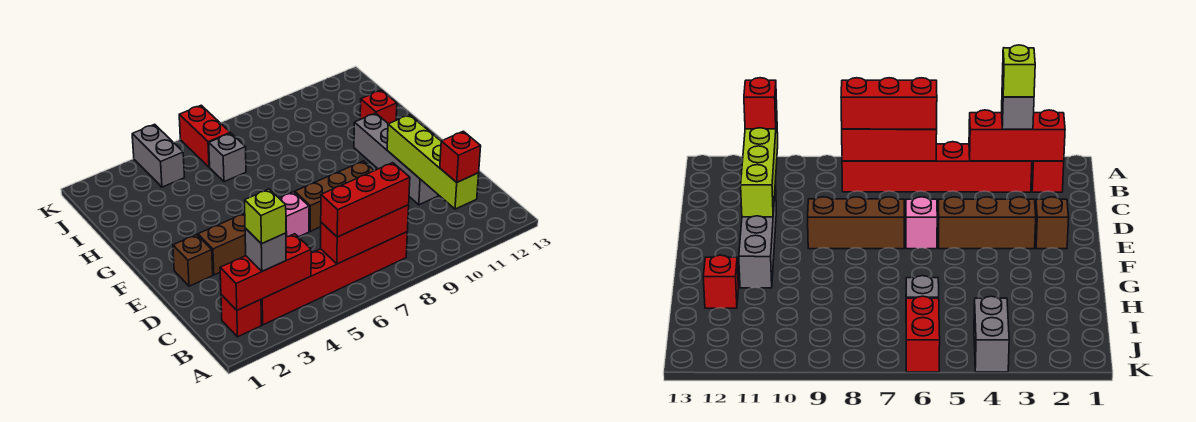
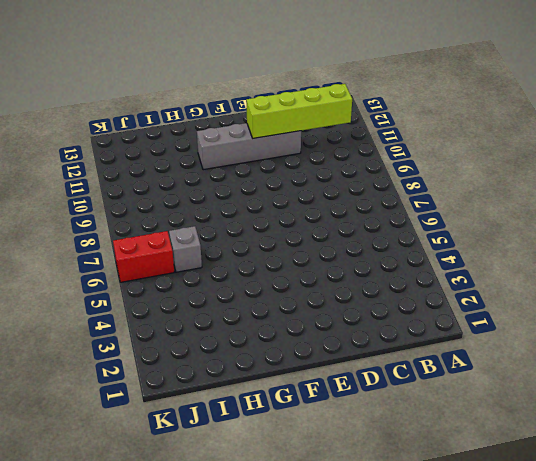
none -> red brick B2 level 1
none -> red brick B3:B8 level 1
none -> brown brick E2 level 1

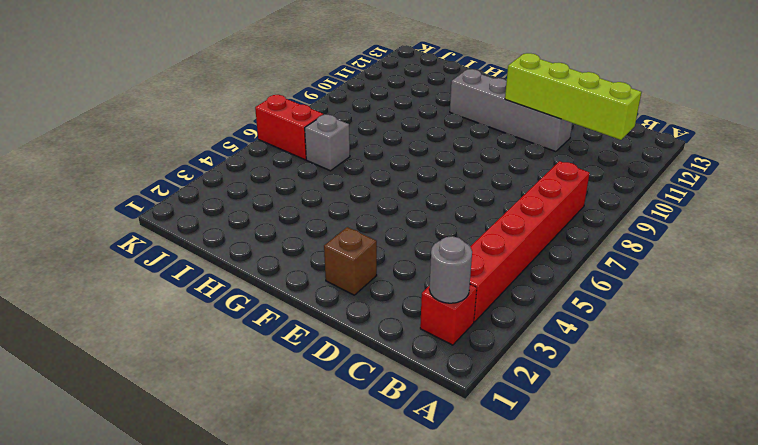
grey round brick B2 level 2 -> red brick B2:B4 level 2
none -> brown brick E3:E5 level 1
none -> pink brick E6 level 1
none -> brown brick E7:E9 level 1

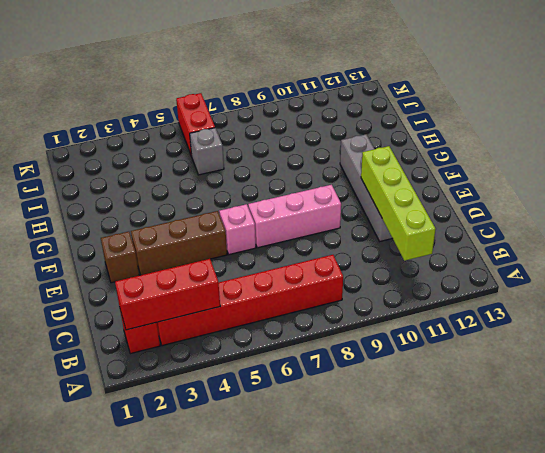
pink brick E7:E9 level 1 -> brown brick E7:E9 level 1
none -> red brick H12 level 1
none -> grey brick J4:K4 level 1
none -> red brick B6:B8 level 2

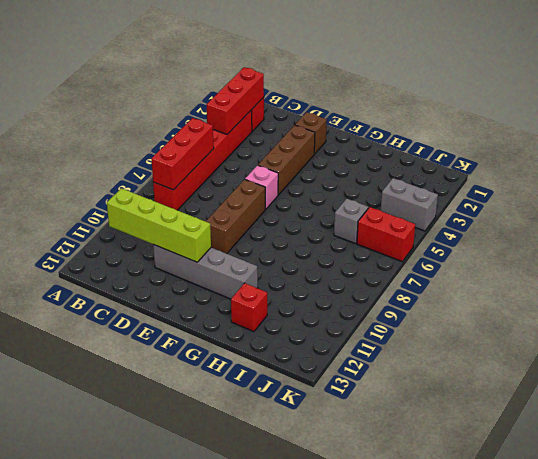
none -> grey brick B3 level 3
none -> red brick B6:B8 level 3
none -> red brick B11 level 3

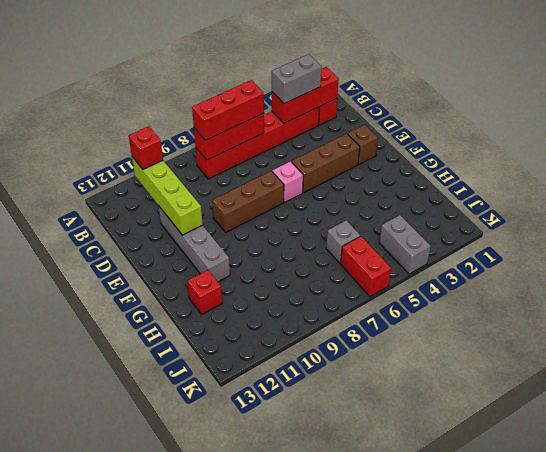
grey brick B3:B4 level 3 -> grey brick B3 level 3
none -> lime brick B3 level 4

